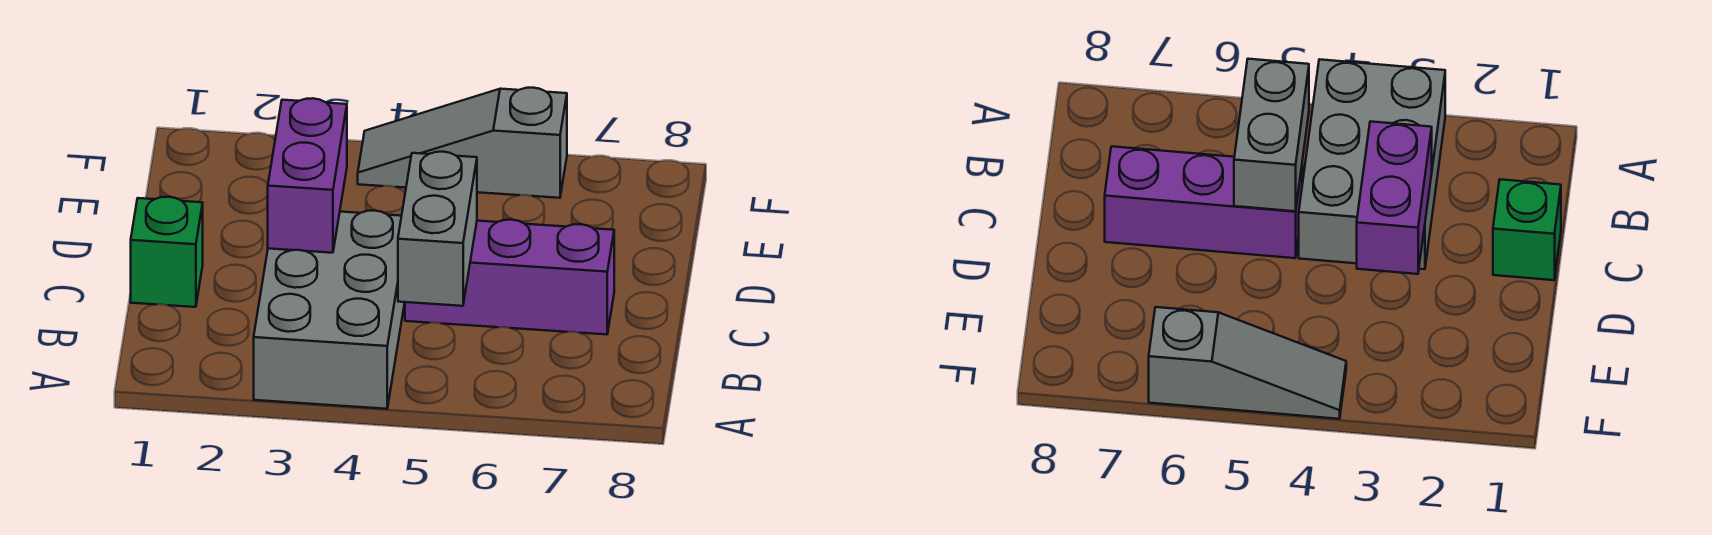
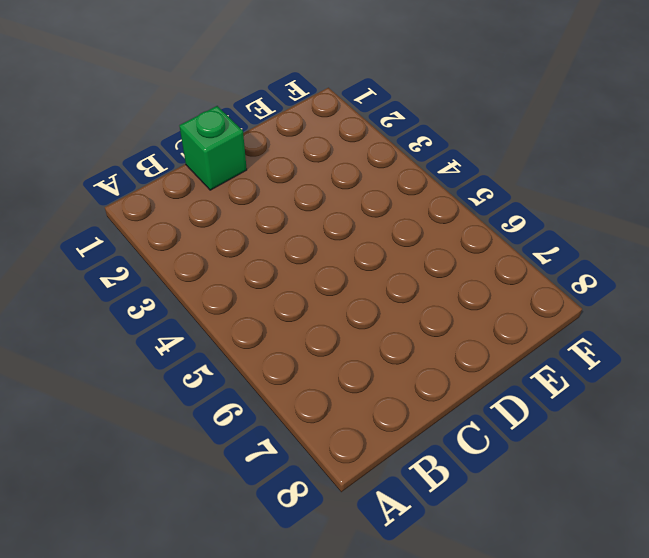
none -> grey brick A3:C4 level 1
none -> purple brick C5:C7 level 1

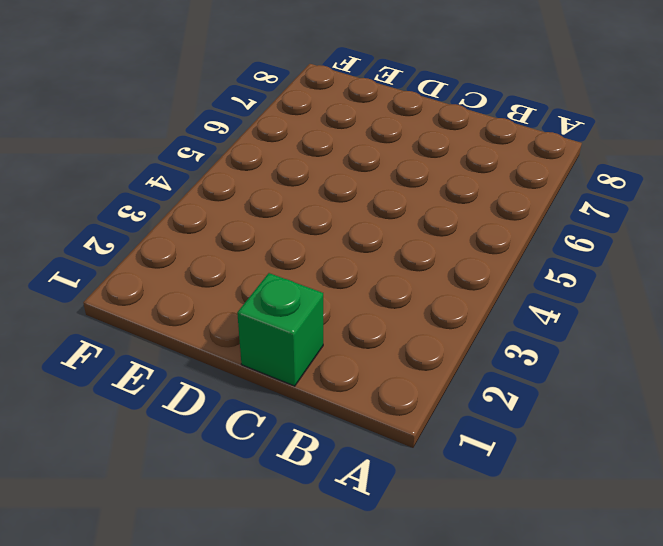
none -> grey brick A3:C4 level 1
none -> purple brick C5:C7 level 1

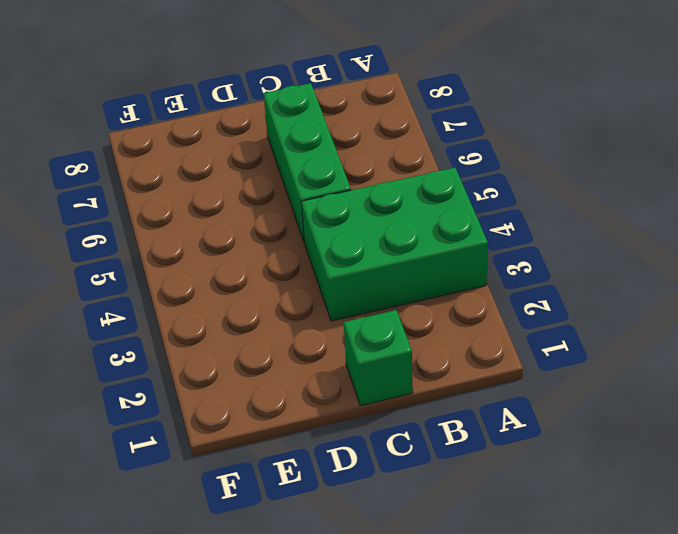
green brick A3:C4 level 1 -> grey brick A3:C4 level 1
green brick C5:C7 level 1 -> purple brick C5:C7 level 1
none -> grey slope F4:F6 level 1 top 6
none -> grey brick B5:C5 level 2

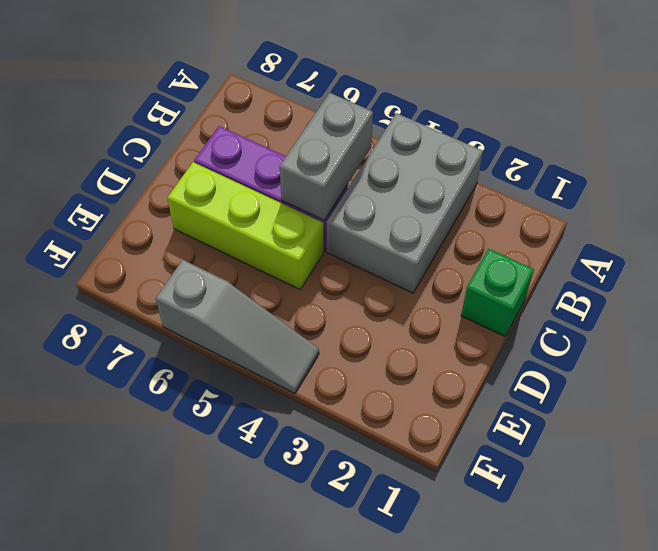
lime brick D5:D7 level 1 -> none
none -> purple brick C3:D3 level 2

